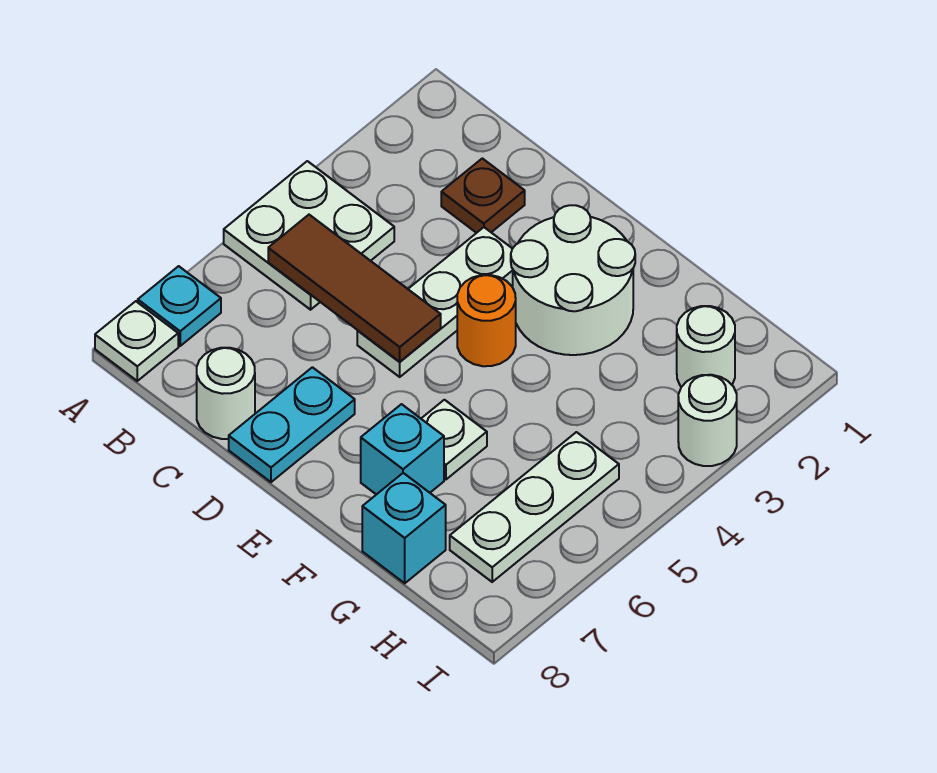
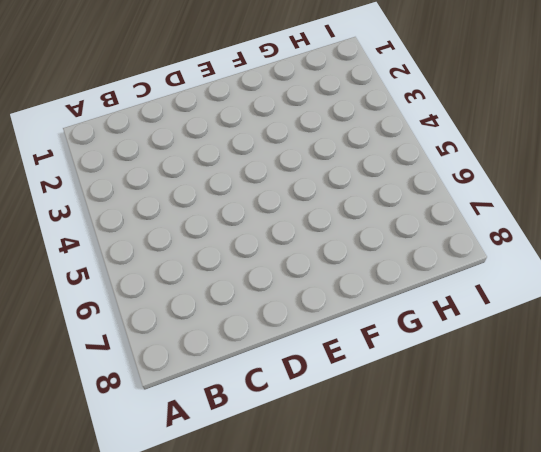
none -> white plate A4:B5 level 1
none -> cyan plate A7 level 1
none -> white plate A8 level 1

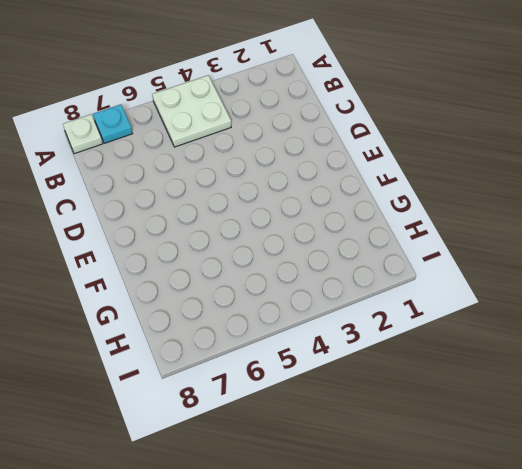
none -> brown plate C2 level 1
none -> white round brick C8 level 1
none -> white plate D3:D5 level 1

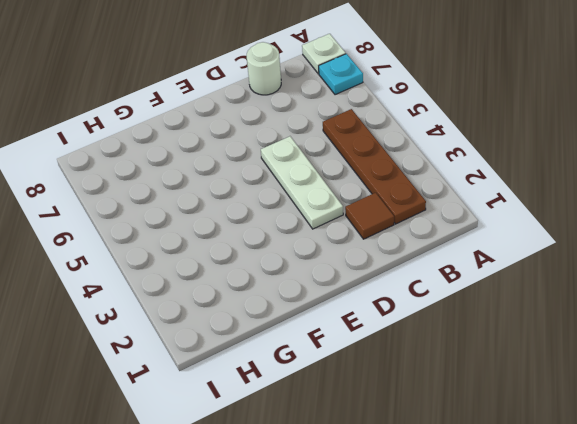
brown plate B2:B5 level 1 -> white plate A4:B5 level 1
brown tile C2 level 1 -> brown plate C2 level 1
none -> cyan plate D7:D8 level 1
none -> white round brick E2:F3 level 1
none -> orange round brick E4 level 1

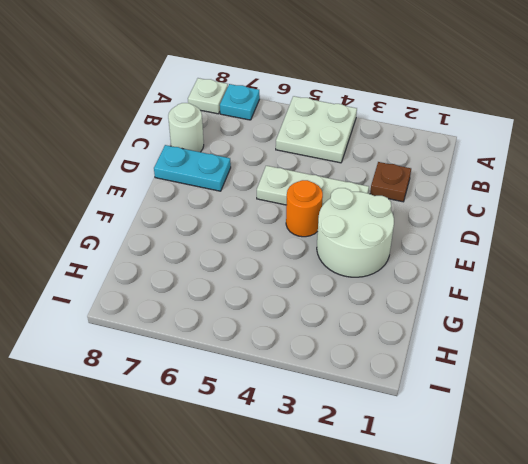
none -> white plate F6 level 1
none -> cyan brick F7 level 1
none -> cyan brick G8 level 1

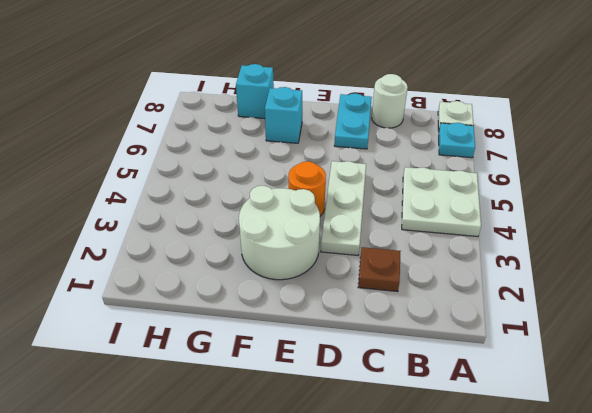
none -> white plate F6 level 1
none -> white round brick H2 level 1
none -> white plate H5:H7 level 1

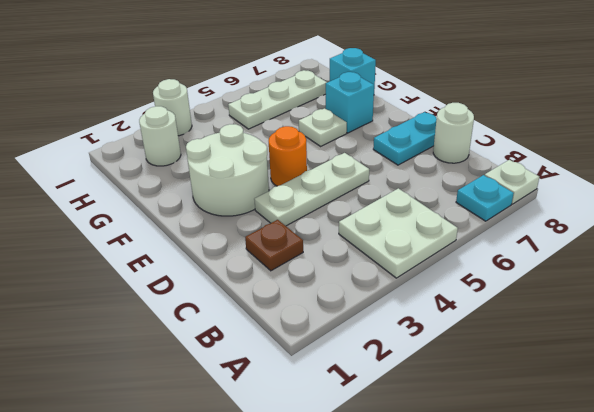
none -> brown tile B5:D5 level 2

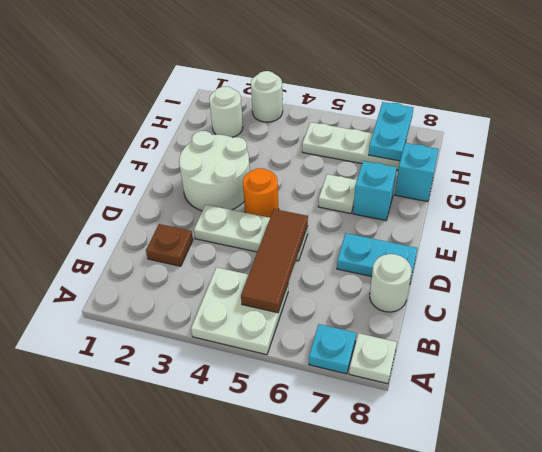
cyan plate H7:I7 level 2 -> none

